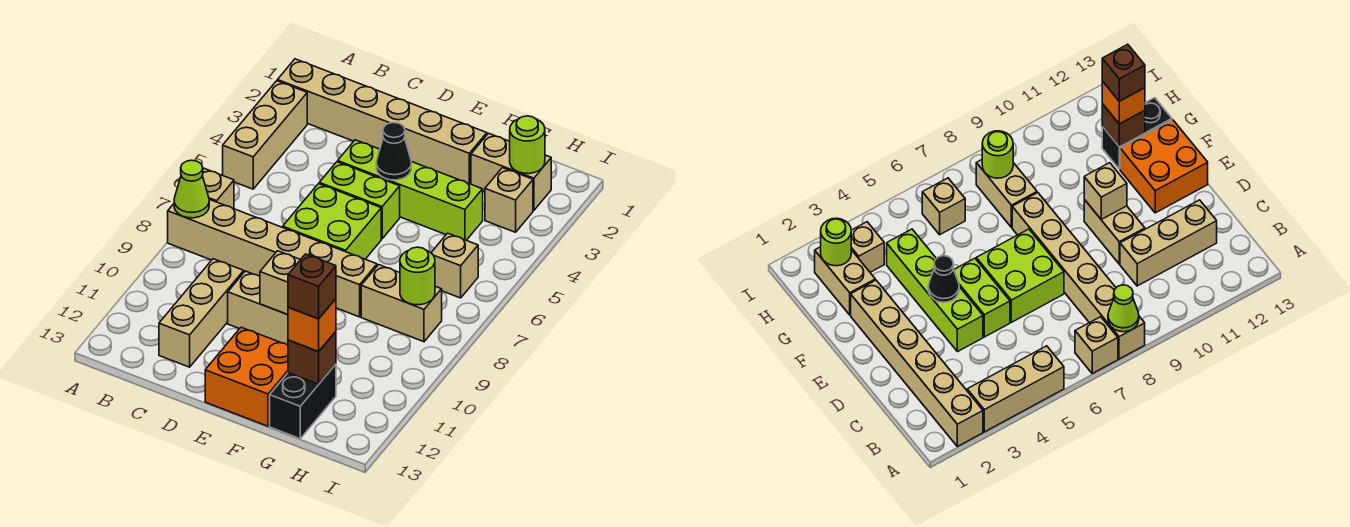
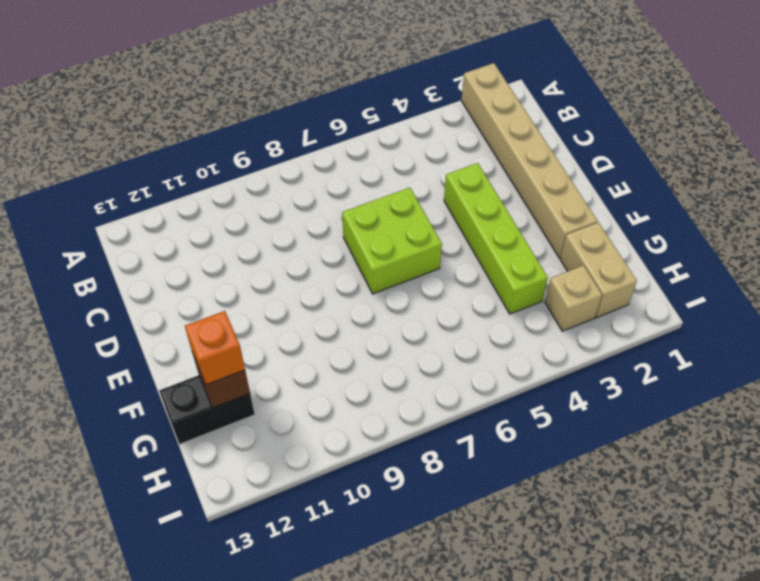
none -> tan brick A3:A5 level 1
none -> tan brick A7 level 1
none -> tan brick A8:F8 level 1

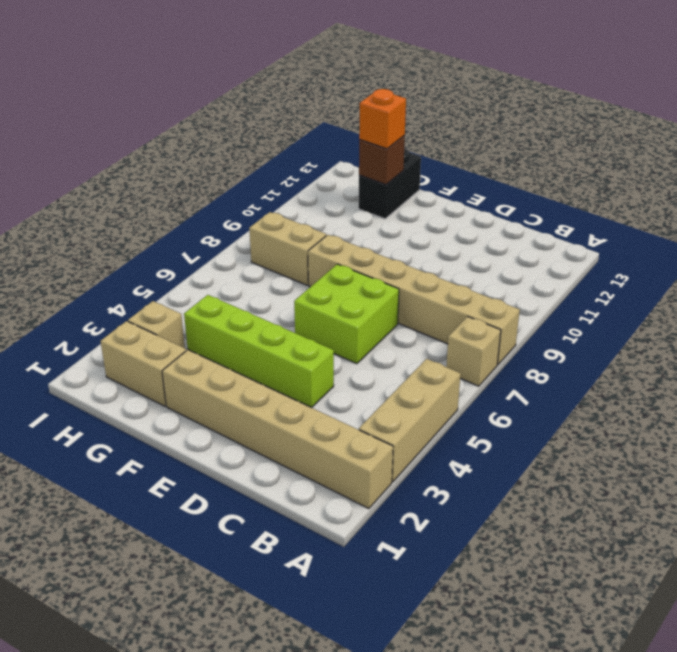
none -> tan brick C10:C12 level 1
none -> lime brick D5:E5 level 1
none -> tan brick D10:E10 level 1

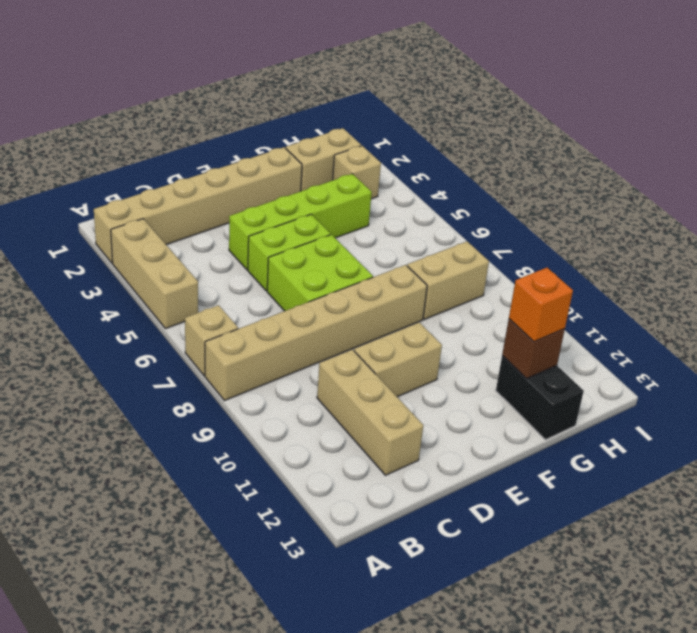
none -> orange brick E12:F13 level 1
none -> tan brick H6 level 1
none -> lime cone A8 level 2

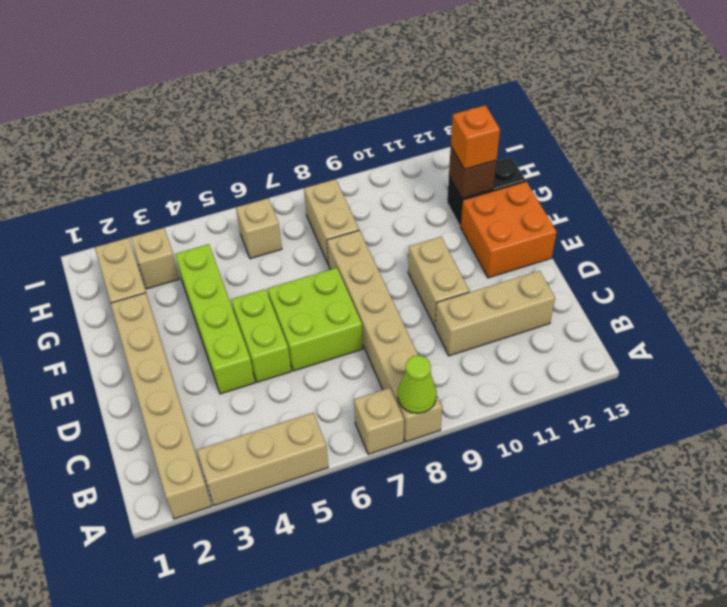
none -> black cone E4 level 2
none -> tan brick E10 level 2
none -> lime round brick H2 level 2

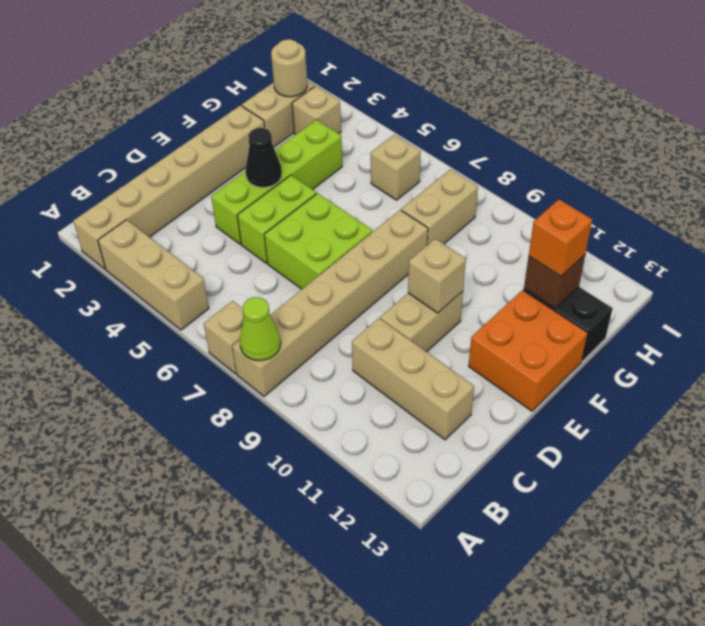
tan round brick H2 level 2 -> lime round brick H2 level 2
none -> lime round brick H8 level 2
none -> brown brick G12 level 4

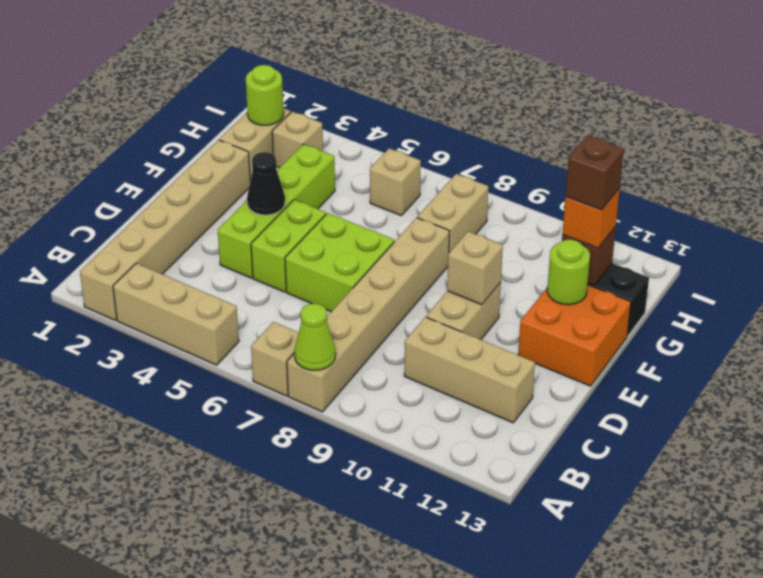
lime round brick F12 level 2 -> lime round brick H8 level 2

